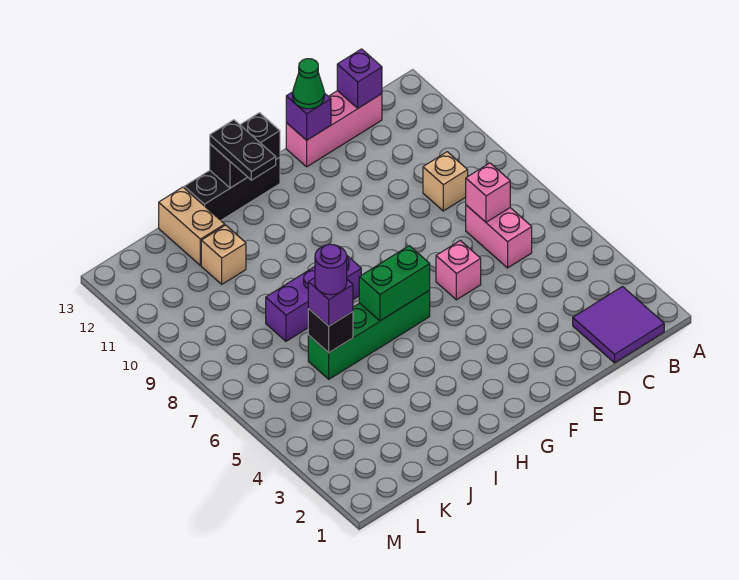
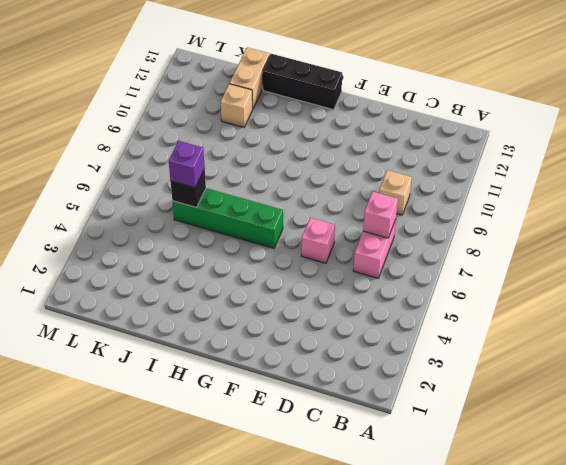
none -> purple tile B1:C2 level 1
none -> pink brick C13:E13 level 1
none -> purple brick H8:J8 level 1

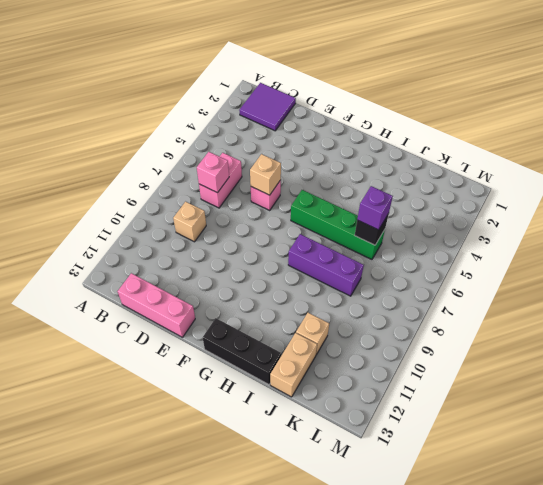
tan brick E6 level 2 -> none
none -> purple brick C13 level 2
none -> purple brick E13 level 2
none -> green brick G6:H6 level 2

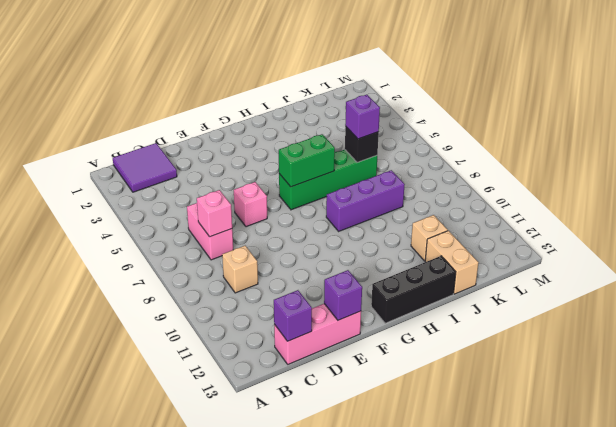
none -> black brick G13:H13 level 2
none -> green cone E13 level 3
none -> black plate H12:H13 level 3

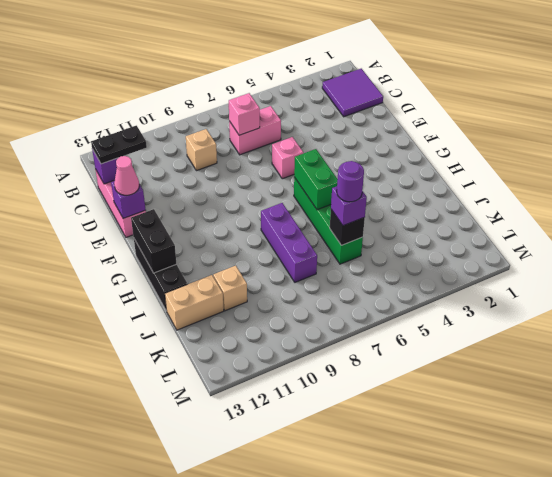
black plate C12:C13 level 3 -> black plate H12:H13 level 3
pink cone E13 level 3 -> green cone E13 level 3

